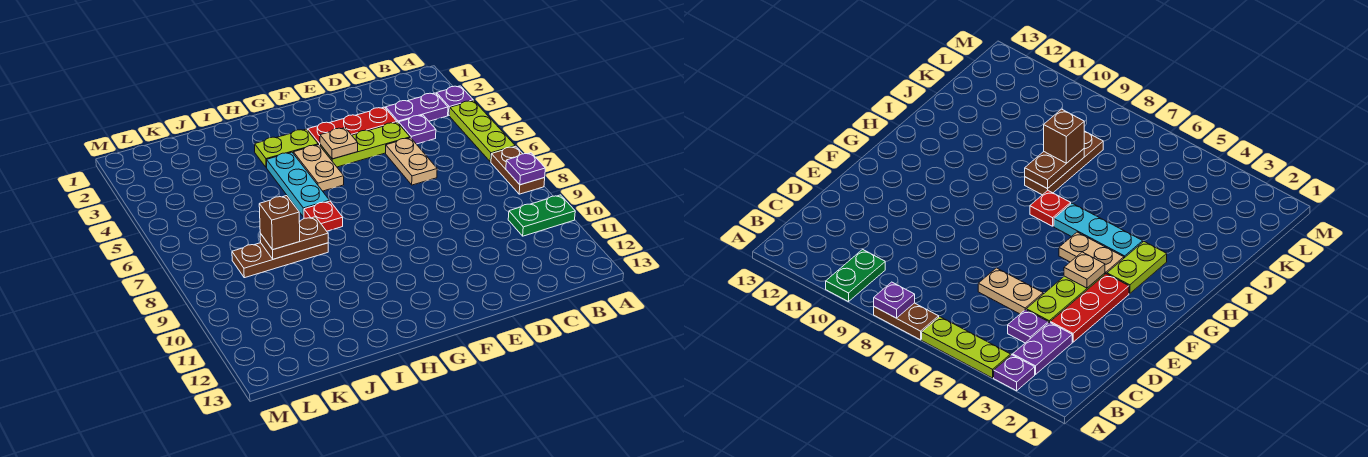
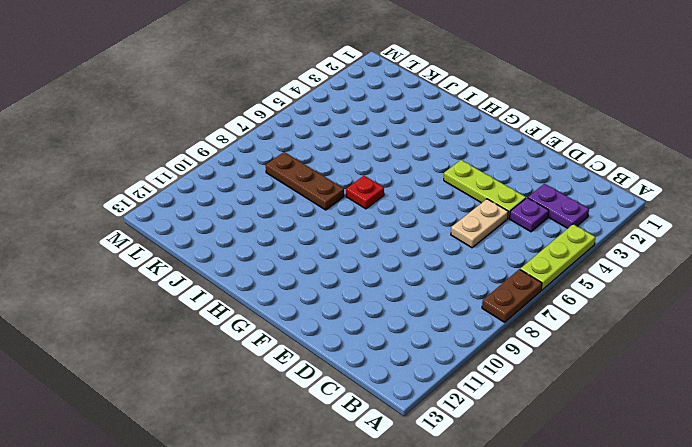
none -> purple plate A3 level 1
none -> green plate A10:B10 level 1
none -> red plate D3:F3 level 1

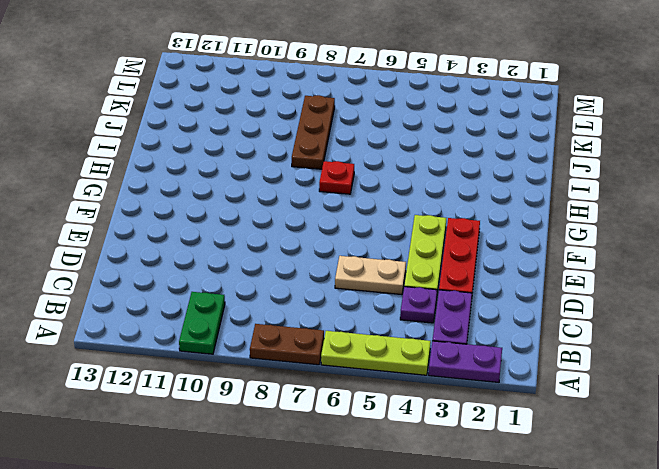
purple plate A2:A3 level 1 -> purple plate A3 level 1
none -> lime plate G3:H3 level 1
none -> tan plate G4:G5 level 1
none -> cyan plate H4:H6 level 1

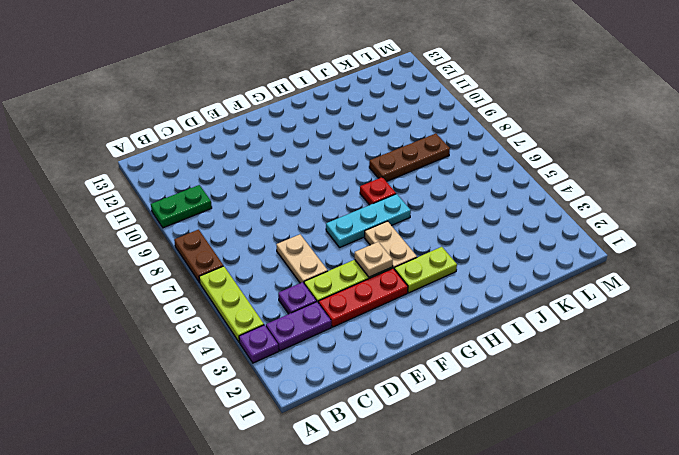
cyan plate F6:H6 level 1 -> cyan plate H4:H6 level 1
none -> purple plate A8 level 2
none -> brown plate I8:J8 level 2
none -> brown brick J8 level 3

